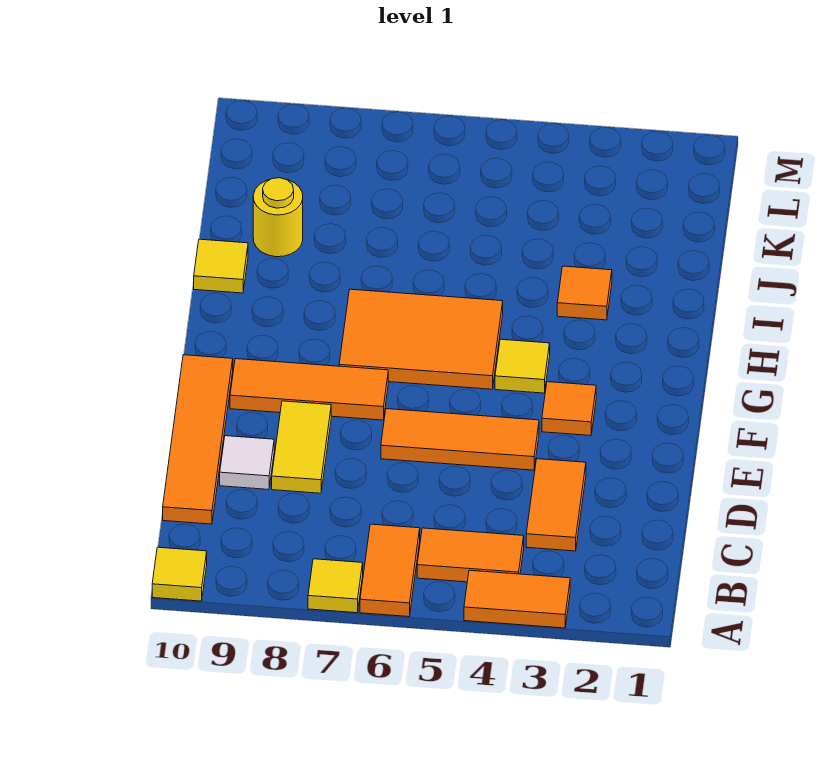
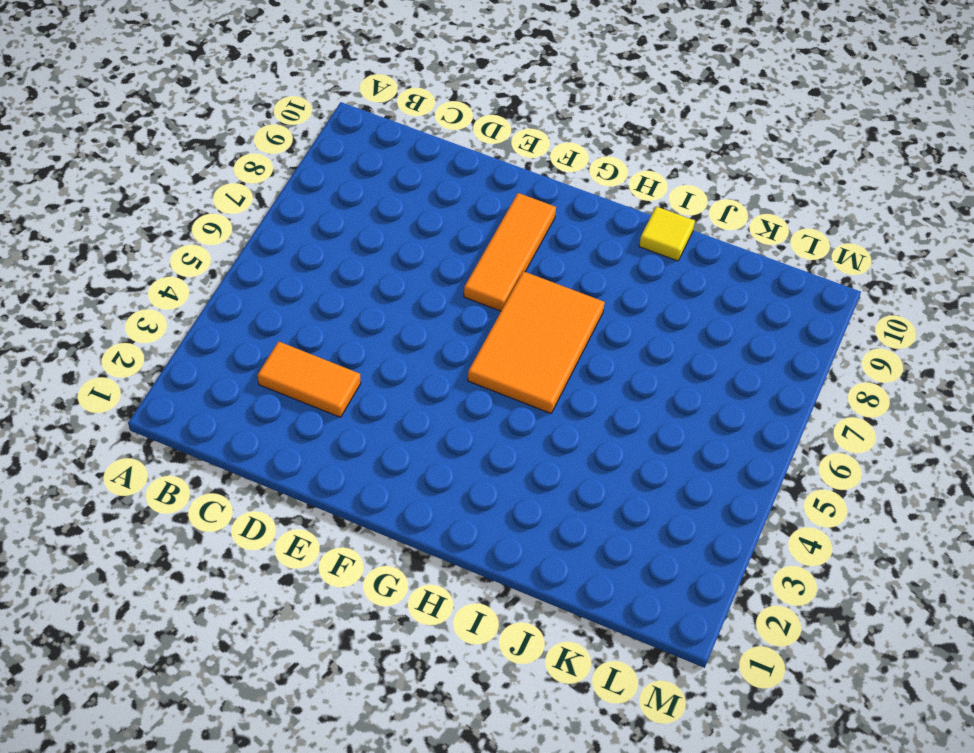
none -> orange tile A3:A4 level 1
none -> orange tile A6:B6 level 1
none -> yellow tile A7 level 1

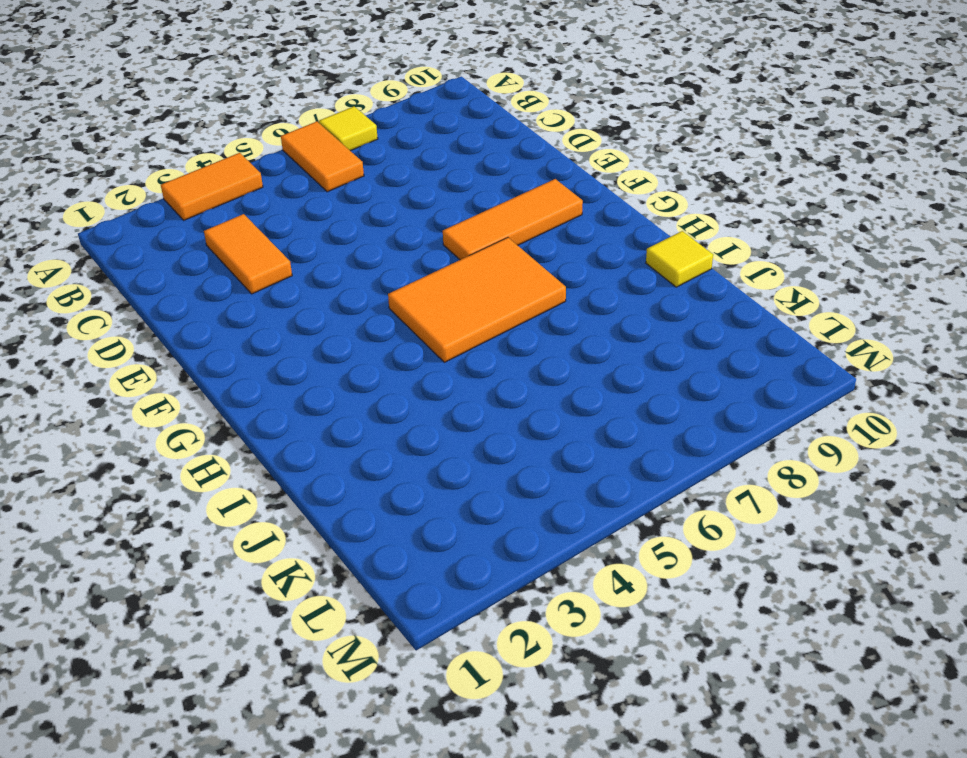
none -> yellow tile A10 level 1
none -> orange tile B4:B5 level 1
none -> orange tile C10:F10 level 1

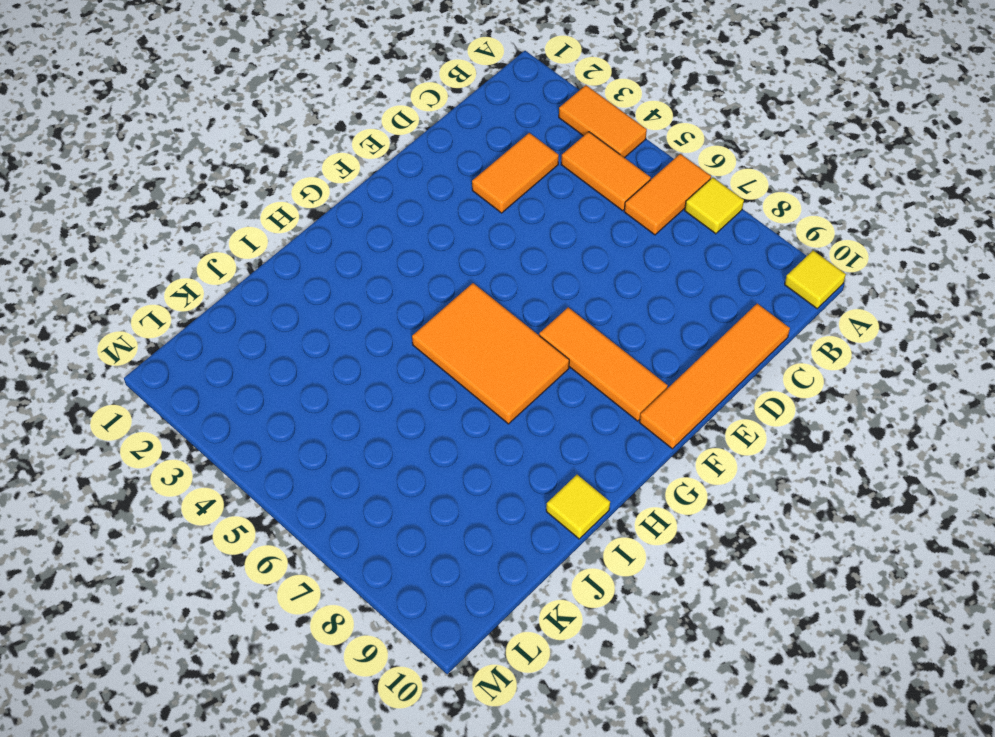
none -> yellow tile D8:E8 level 1
none -> white tile D9 level 1
none -> orange tile E4:E6 level 1

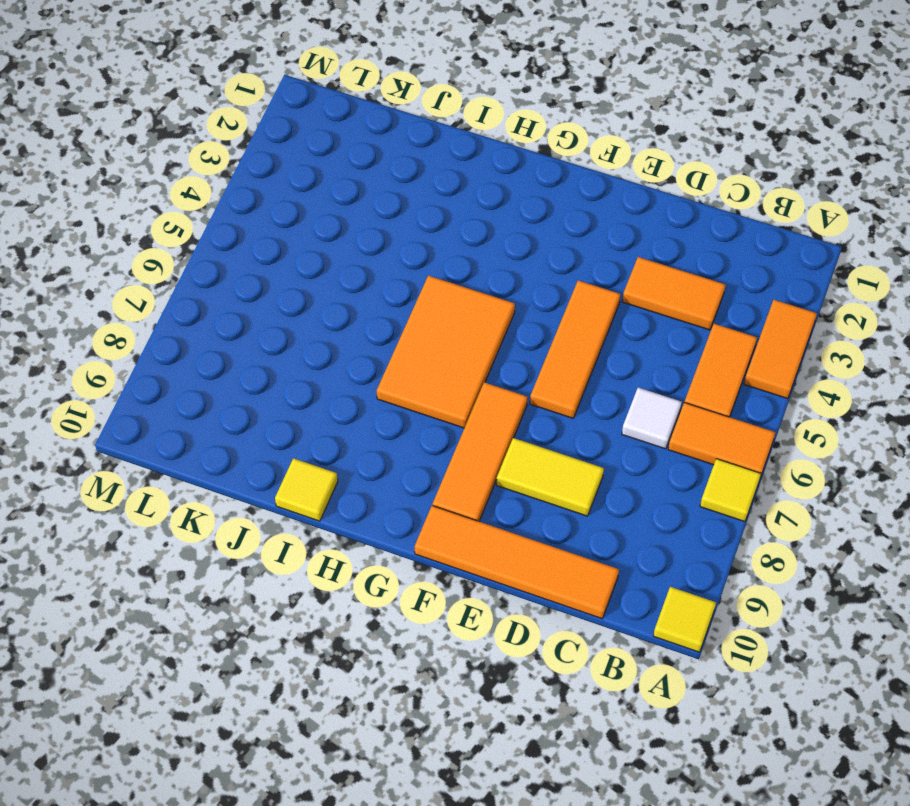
white tile C6 level 1 -> white tile D9 level 1
none -> orange tile F3 level 1
none -> yellow tile G4 level 1
none -> orange tile I3 level 1

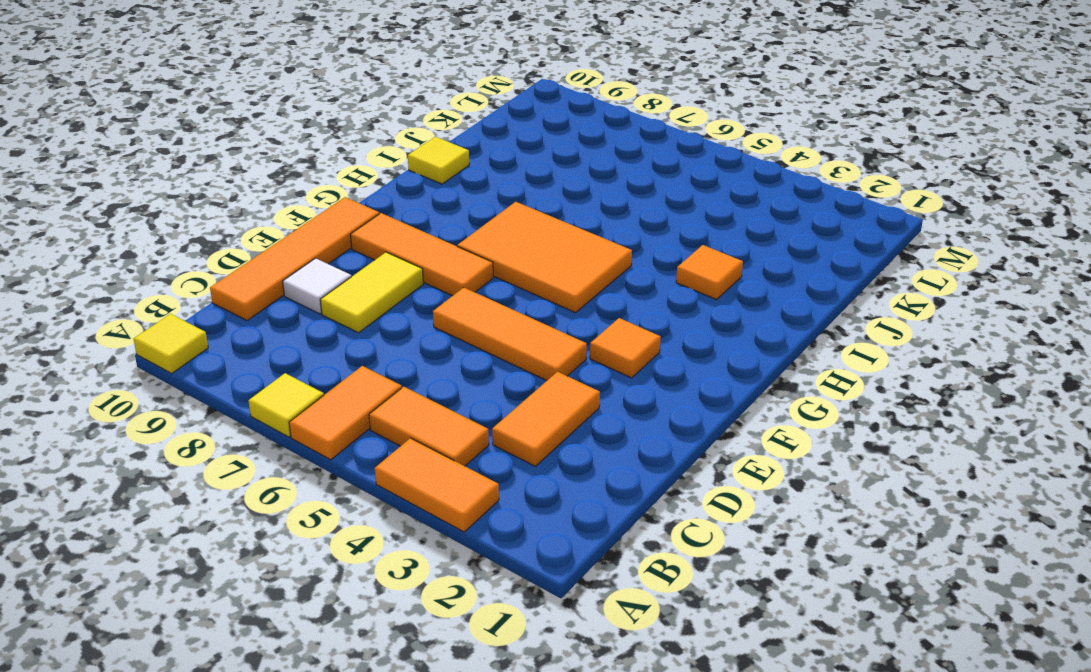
none -> yellow tile G4 level 1
none -> yellow round brick J9 level 1

